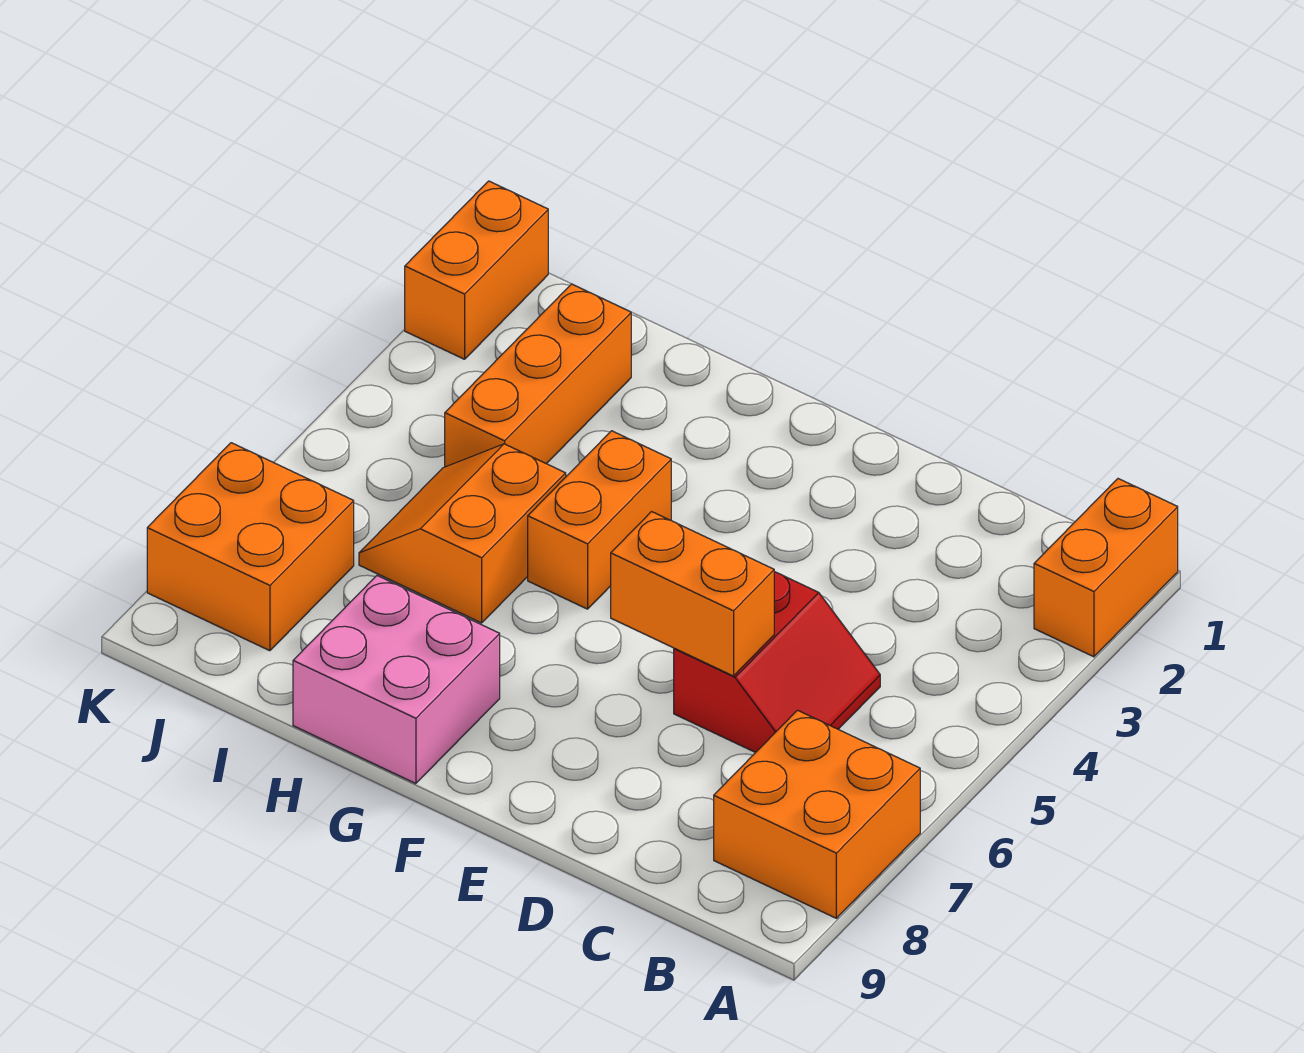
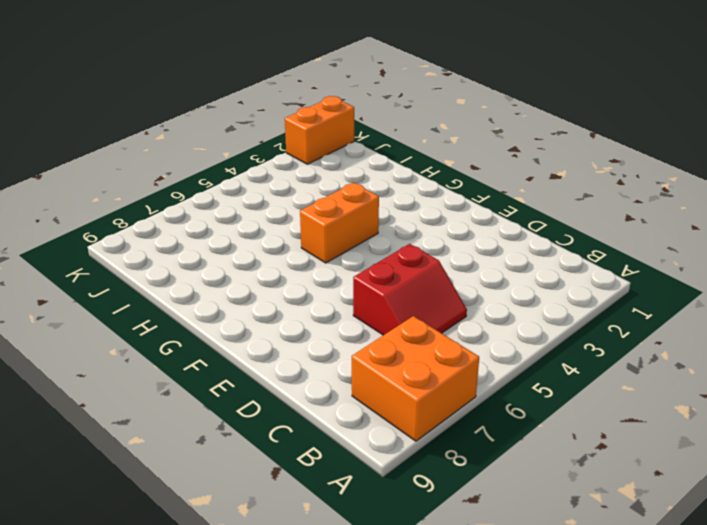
none -> orange brick A1:A2 level 1
none -> pink brick G8:H9 level 1

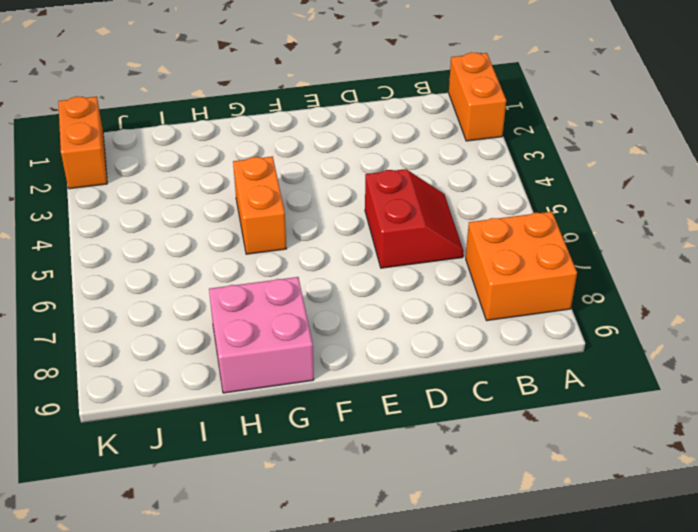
none -> orange slope H5:I6 level 1 top H
none -> orange brick I2:I4 level 1

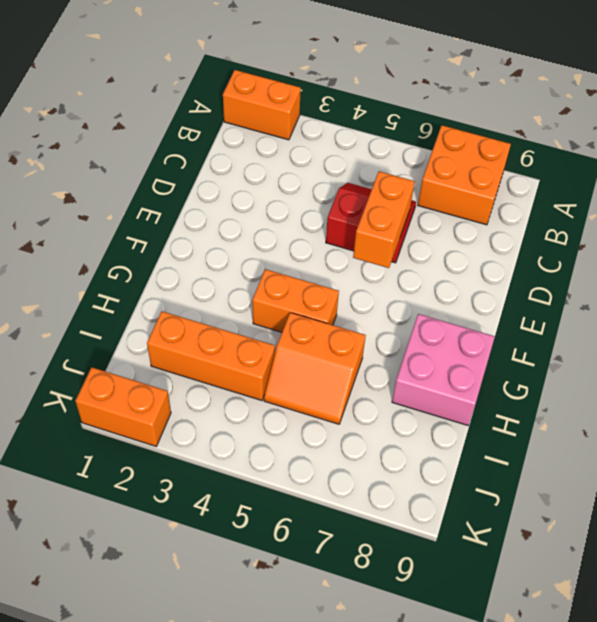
none -> orange brick J7:K8 level 1

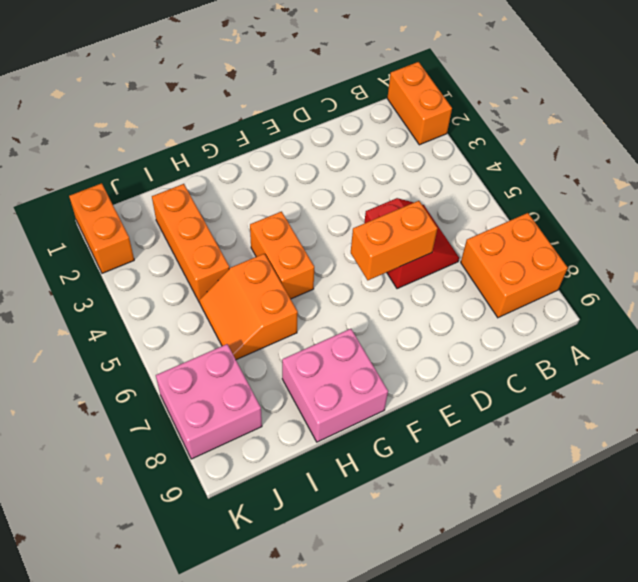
pink brick J7:K8 level 1 -> orange brick J7:K8 level 1

